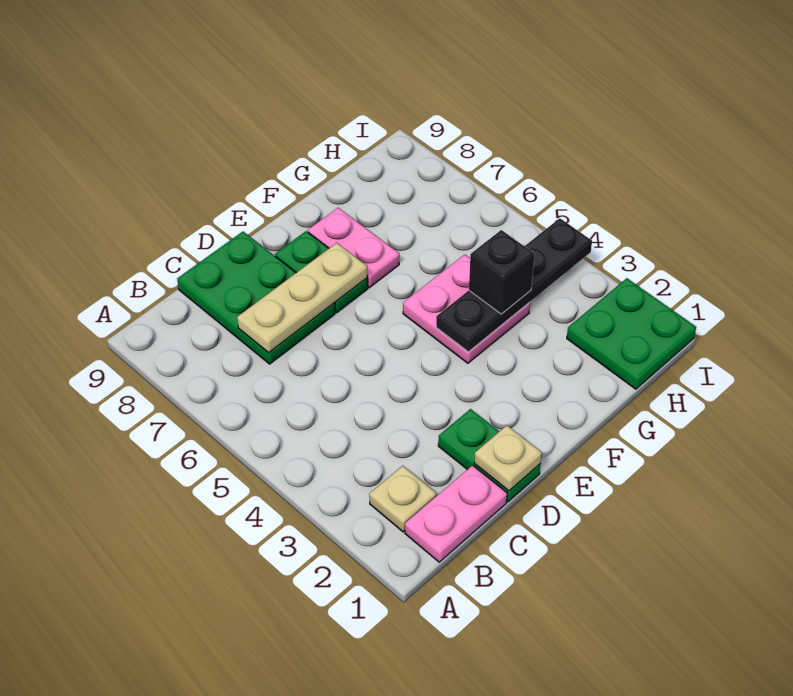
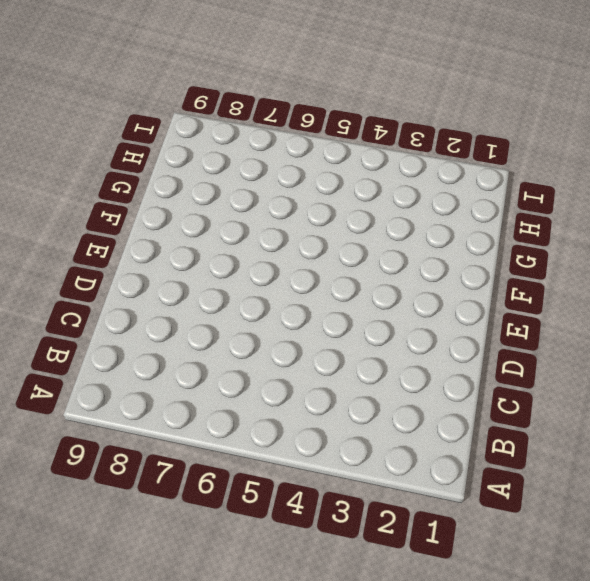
none -> pink plate B1:C1 level 1
none -> tan plate B2 level 1
none -> green plate C7:D9 level 1

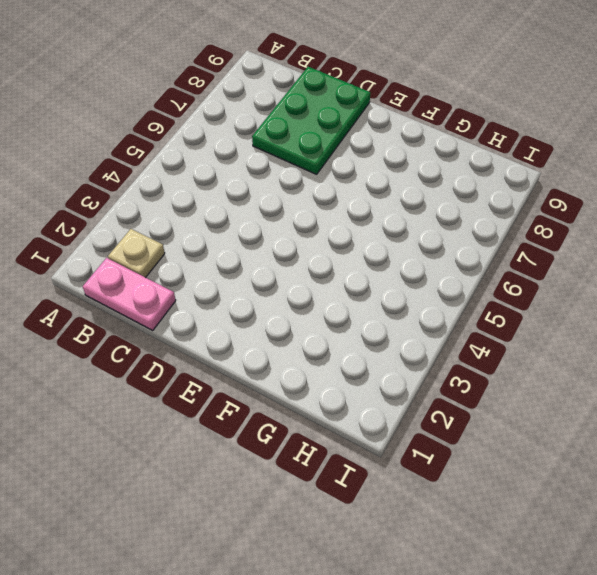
none -> green plate D1:D2 level 1
none -> green plate E7:E8 level 1
none -> pink plate F4:G5 level 1

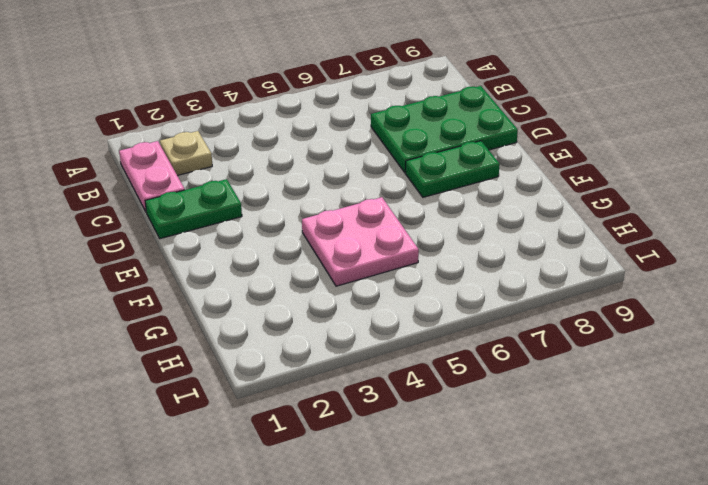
none -> pink plate F7:F8 level 1
none -> green plate H1:I2 level 1
none -> tan plate C7:E7 level 2

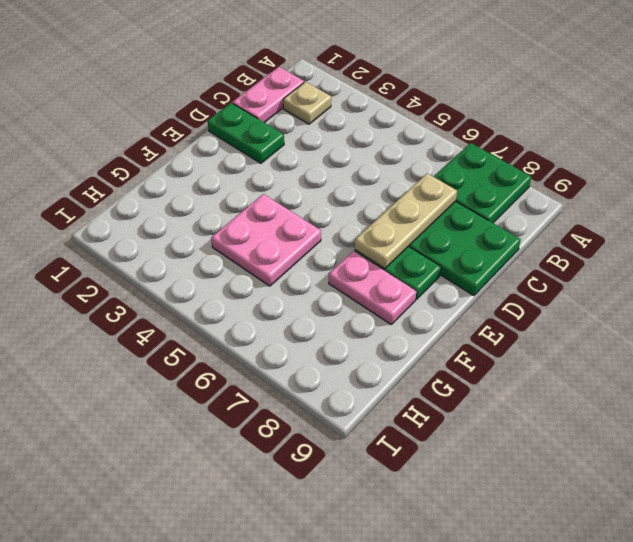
green plate A7:B8 level 1 -> green plate H1:I2 level 1
none -> tan plate D1 level 2
none -> black plate F4:I4 level 2
none -> black brick G4 level 3

